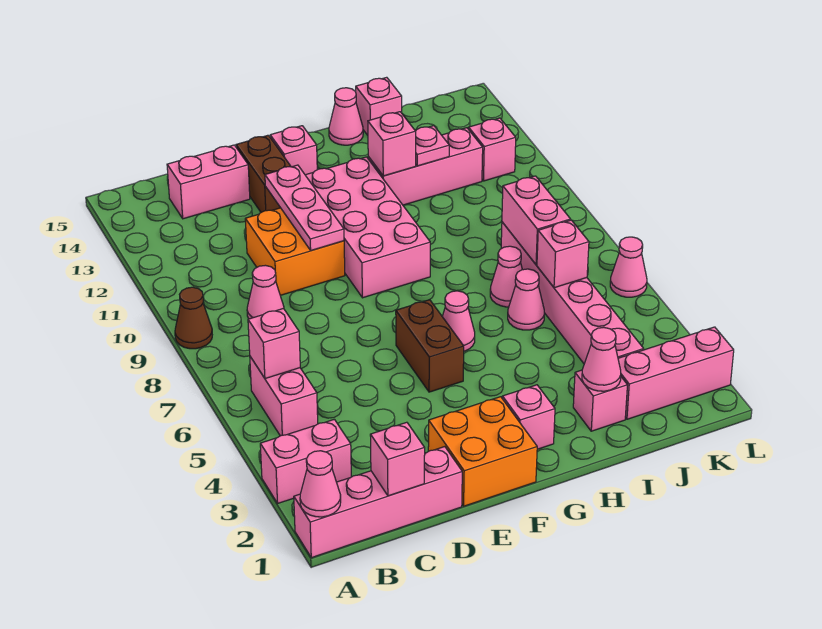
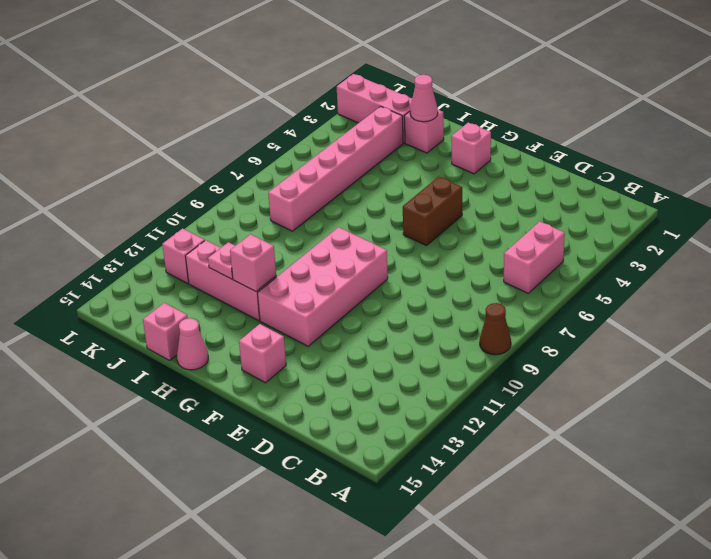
none -> pink brick A1:D1 level 1
none -> pink brick A3:B3 level 1
none -> pink cone C9 level 1
none -> pink brick C14:D14 level 1

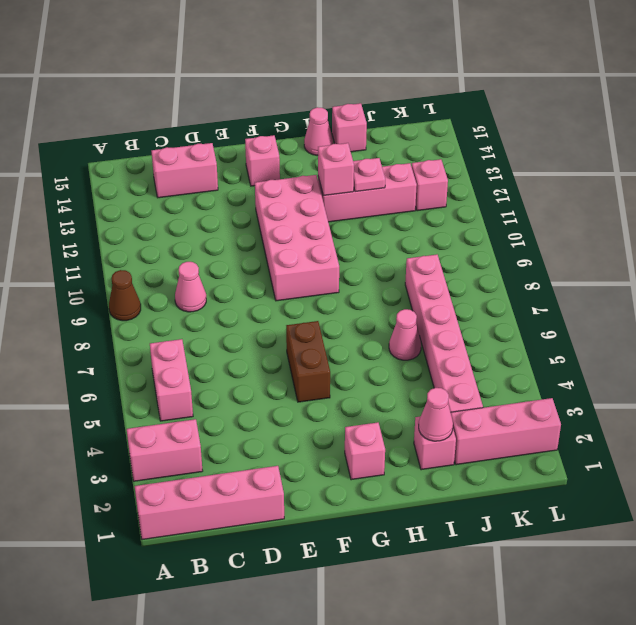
none -> orange brick D10:E11 level 1
none -> orange brick E1:F2 level 1
none -> brown brick E13:E14 level 1
none -> pink cone G6 level 1

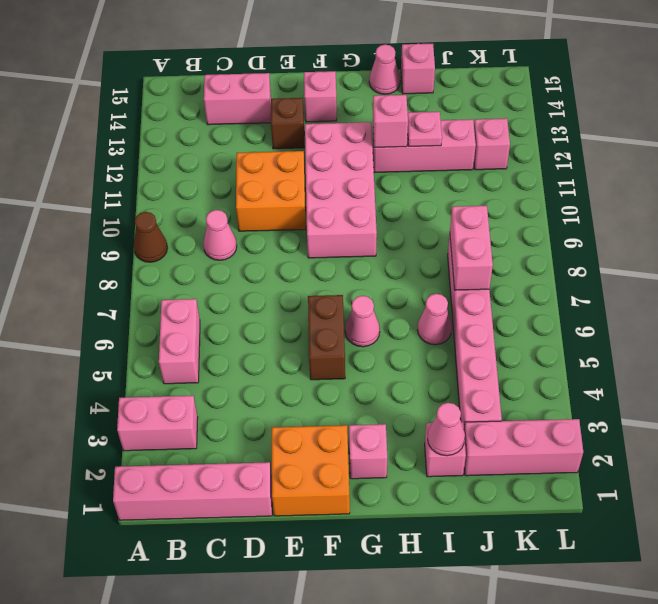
brown brick E13 level 1 -> brown brick E13:E14 level 1
none -> pink cone I7 level 1
none -> pink cone L6 level 1
none -> pink cone A1 level 2
none -> pink brick B6 level 2

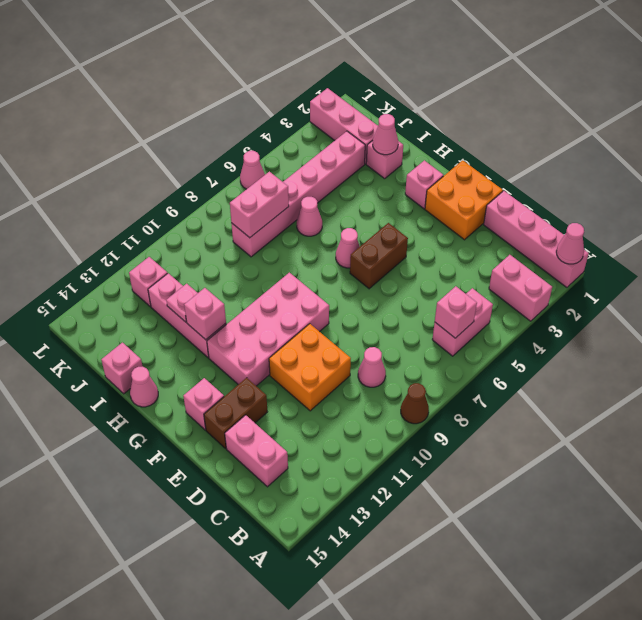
none -> pink cone I7 level 1
none -> pink brick C1 level 2
none -> pink plate E10:E12 level 2
none -> pink brick J6 level 2

